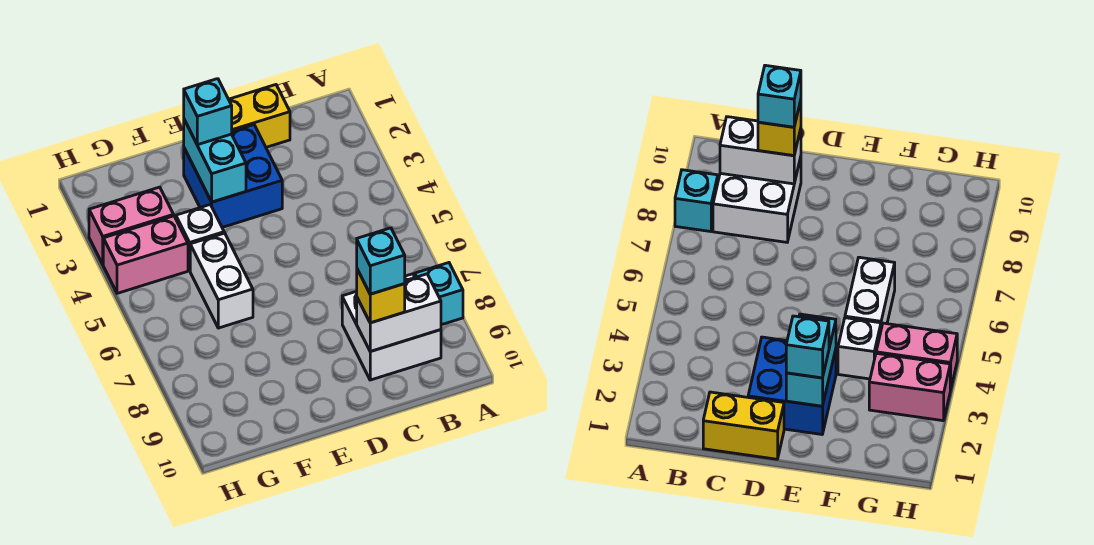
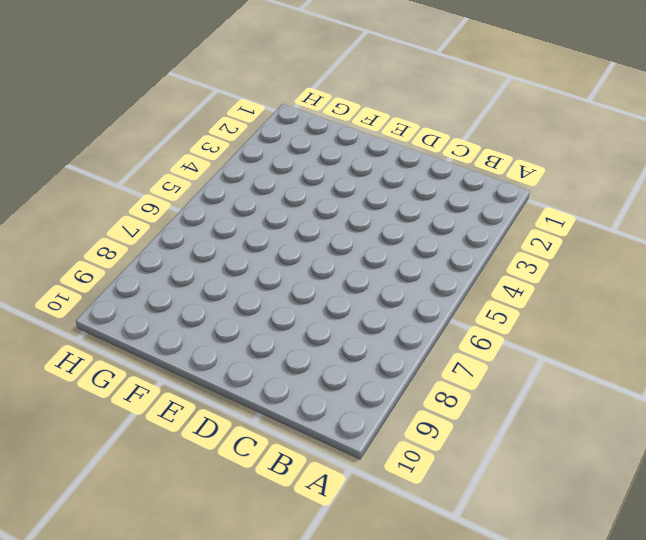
none -> cyan brick A8 level 1
none -> white brick B8:C9 level 1
none -> yellow brick C1:D1 level 1

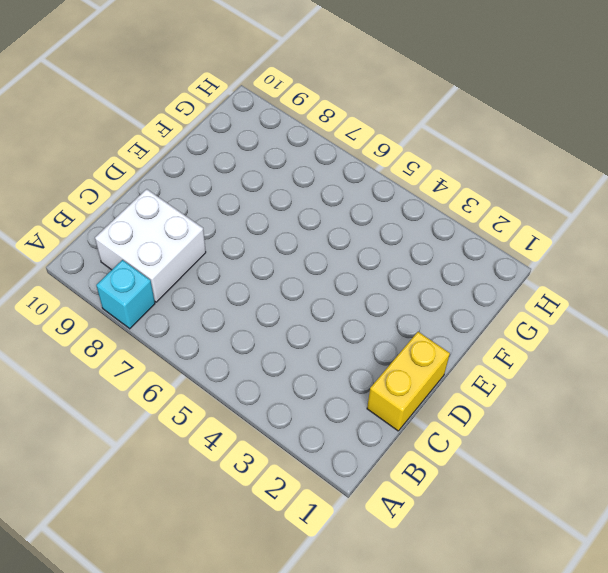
none -> blue brick D2:E3 level 1
none -> white brick F4 level 1
none -> white brick F5:F6 level 1

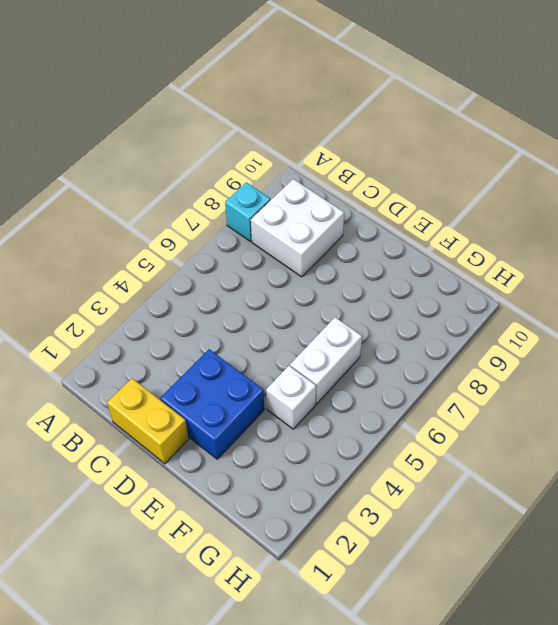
none -> pink brick G3:H3 level 1
none -> pink brick G4:H4 level 1
none -> white brick B9:C9 level 2

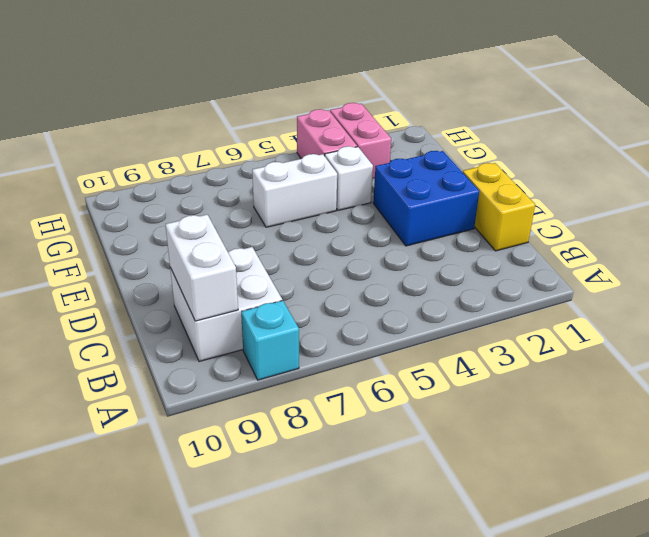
none -> cyan brick E2:E3 level 2
none -> yellow brick C9 level 3
none -> cyan brick E2 level 3

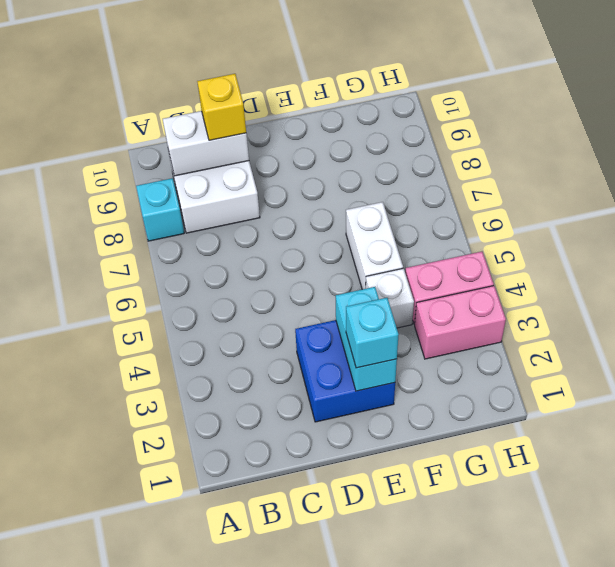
none -> yellow brick C1:D1 level 1
none -> cyan brick C9 level 4

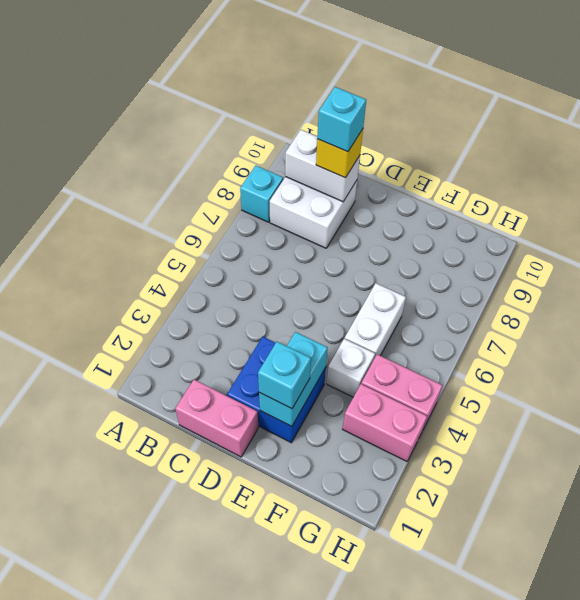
pink brick C1:D1 level 1 -> yellow brick C1:D1 level 1

